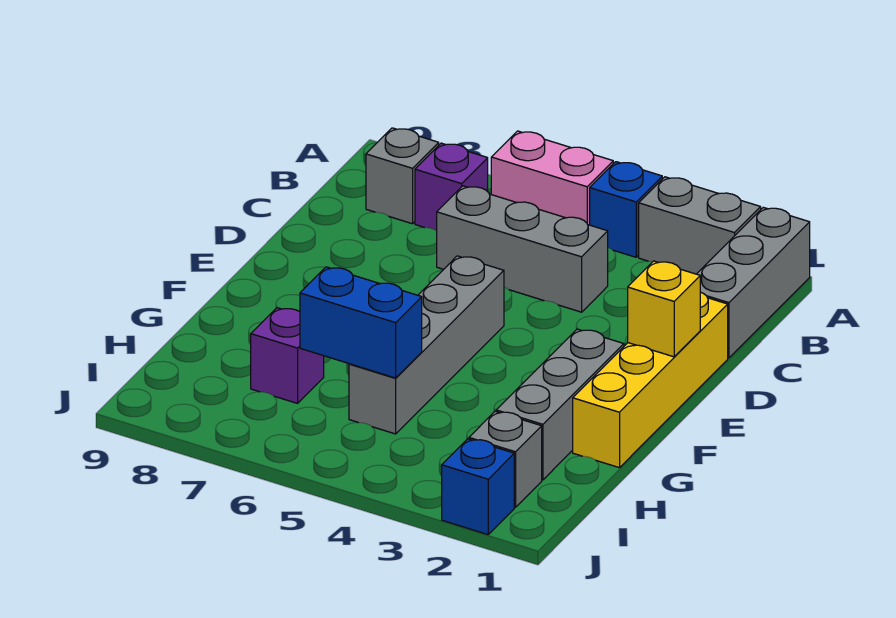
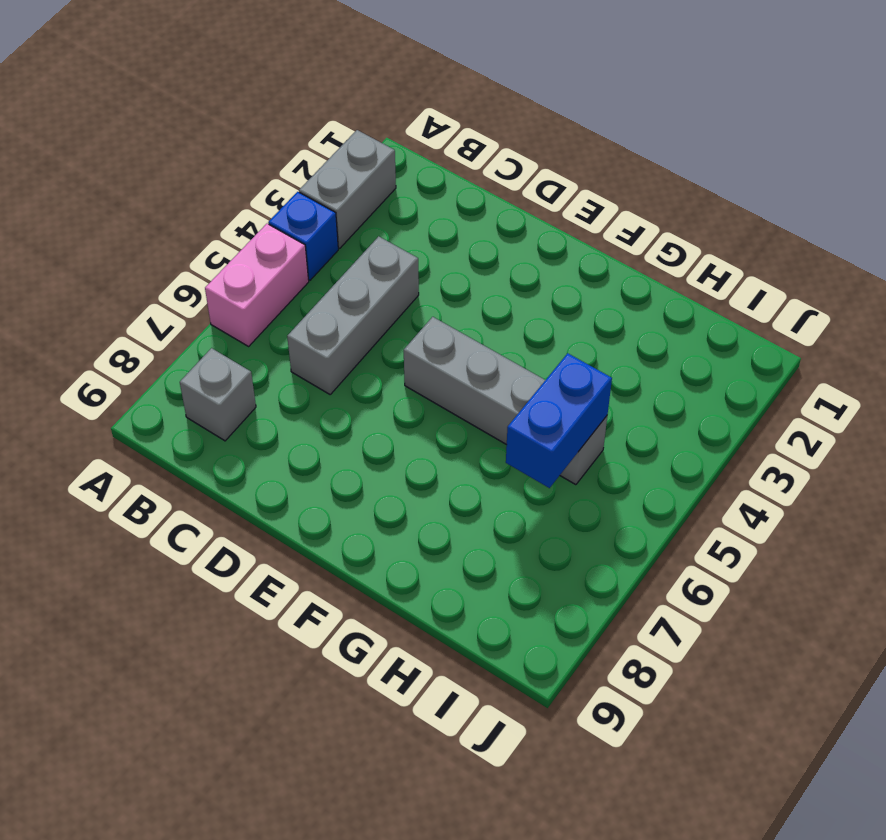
none -> grey brick A1:C1 level 1
none -> purple brick B7 level 1
none -> yellow brick D1:G1 level 1

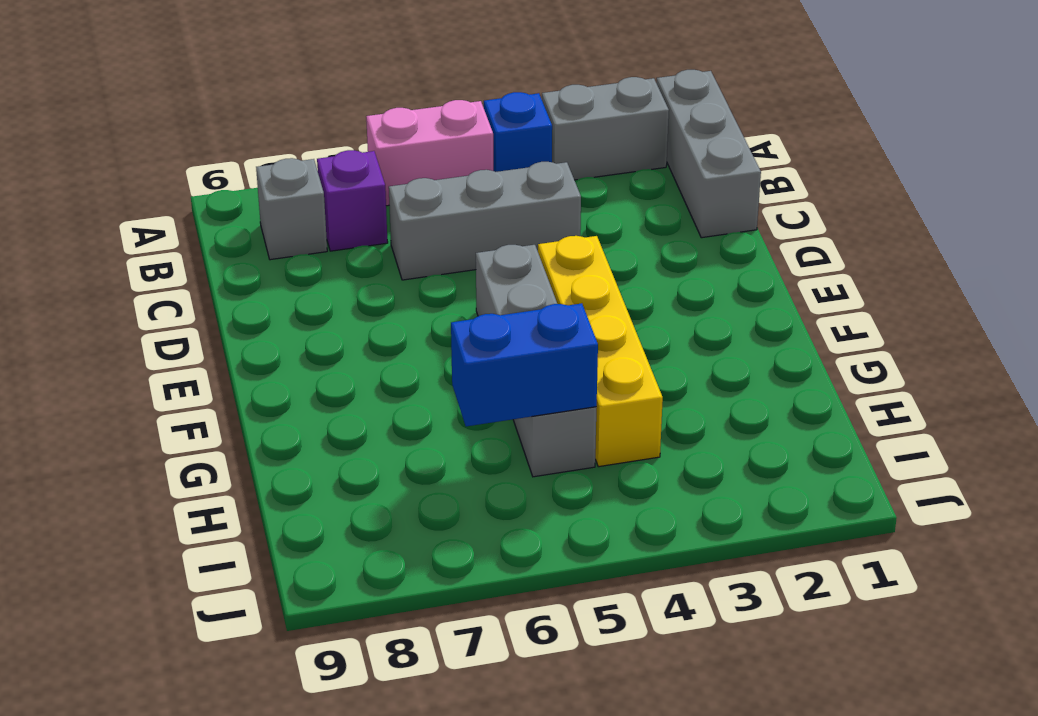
yellow brick E4:H4 level 1 -> yellow brick D1:G1 level 1
none -> grey brick F2:H2 level 1
none -> purple brick H7 level 1
none -> grey brick I2 level 1

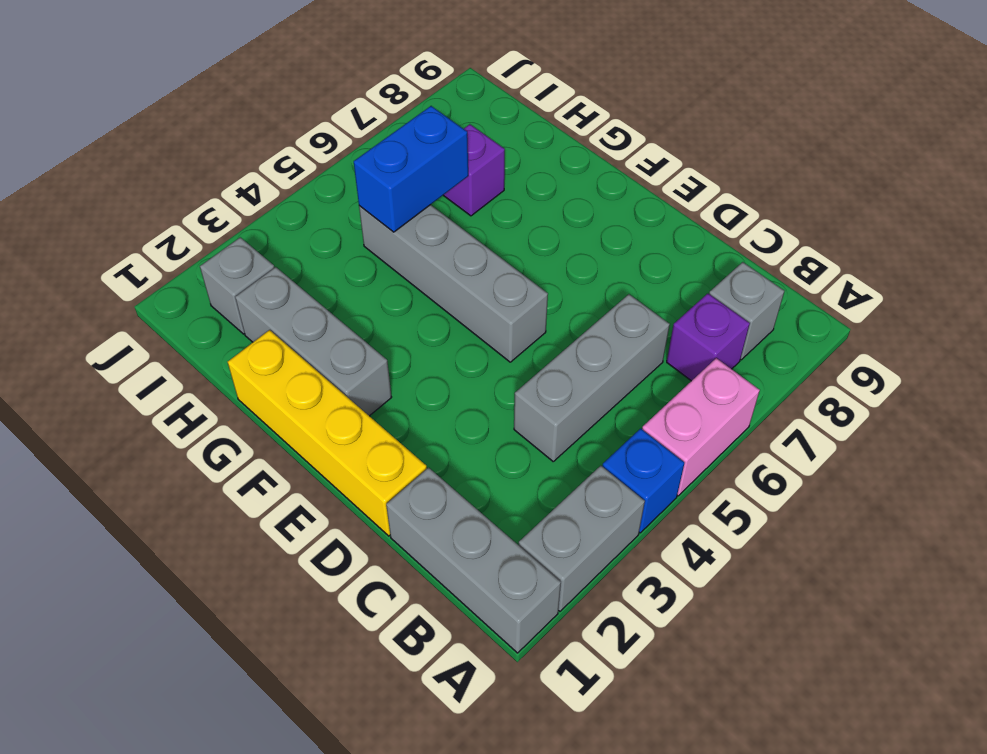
none -> blue brick J2 level 1
none -> yellow brick E1 level 2

